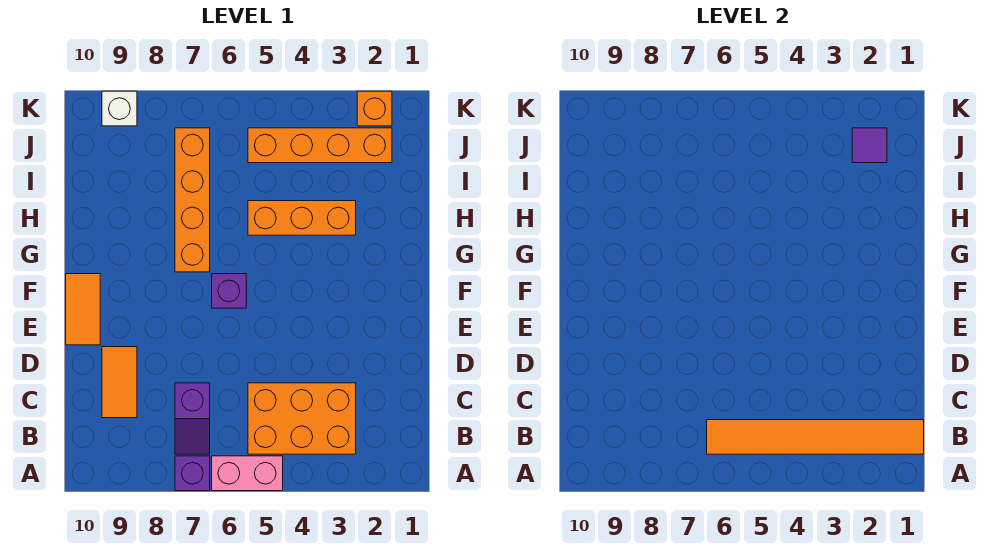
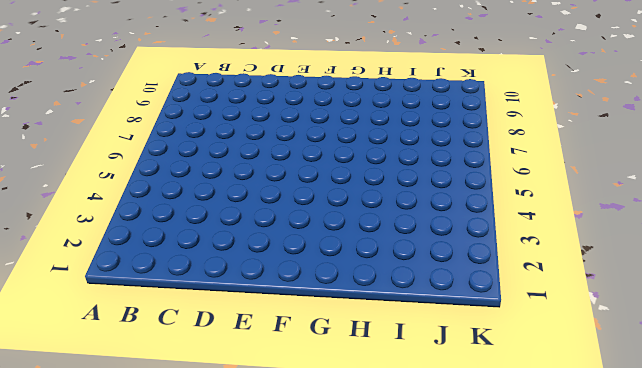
none -> pink brick A5:A6 level 1
none -> purple brick A7 level 1
none -> orange brick B3:C5 level 1

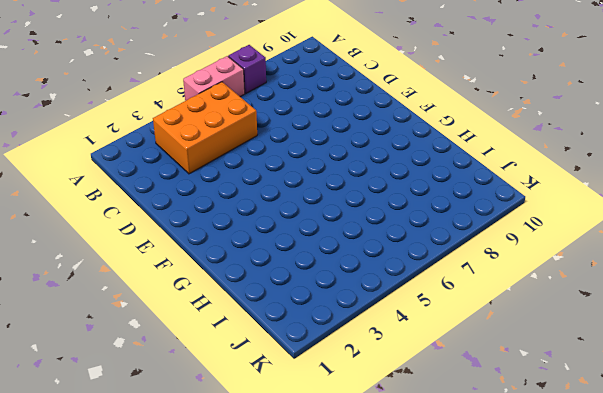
none -> purple slope B7:C7 level 1 top C
none -> orange tile C9:D9 level 1
none -> orange tile E10:F10 level 1

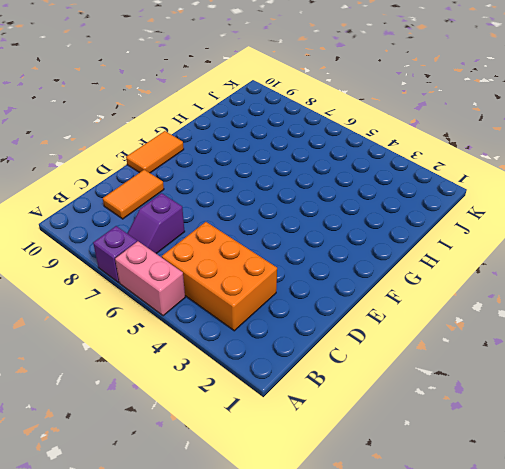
none -> purple brick F6 level 1
none -> orange brick G7:J7 level 1
none -> orange brick H3:H5 level 1

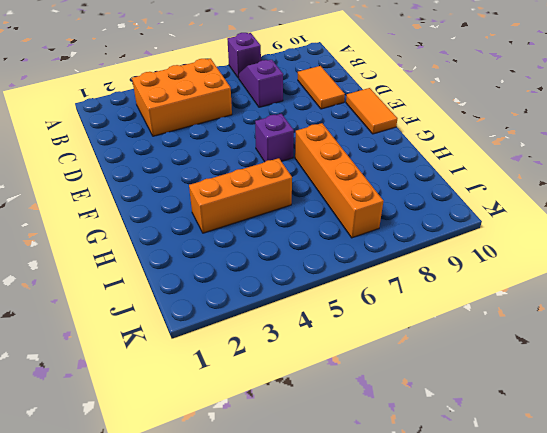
none -> pink brick A5:A6 level 1
none -> orange brick J2:J5 level 1
none -> orange brick K2 level 1

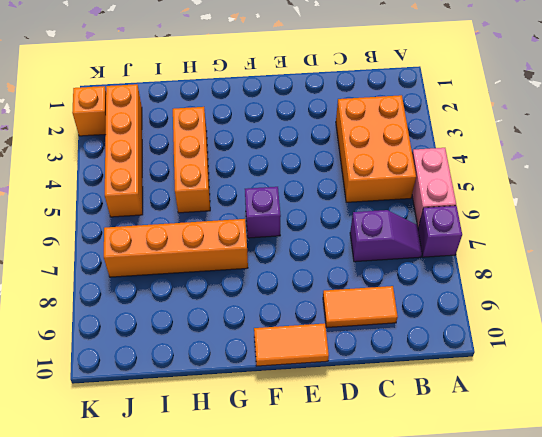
none -> white brick K9 level 1
none -> orange tile B1:B6 level 2
none -> purple tile J2 level 2

